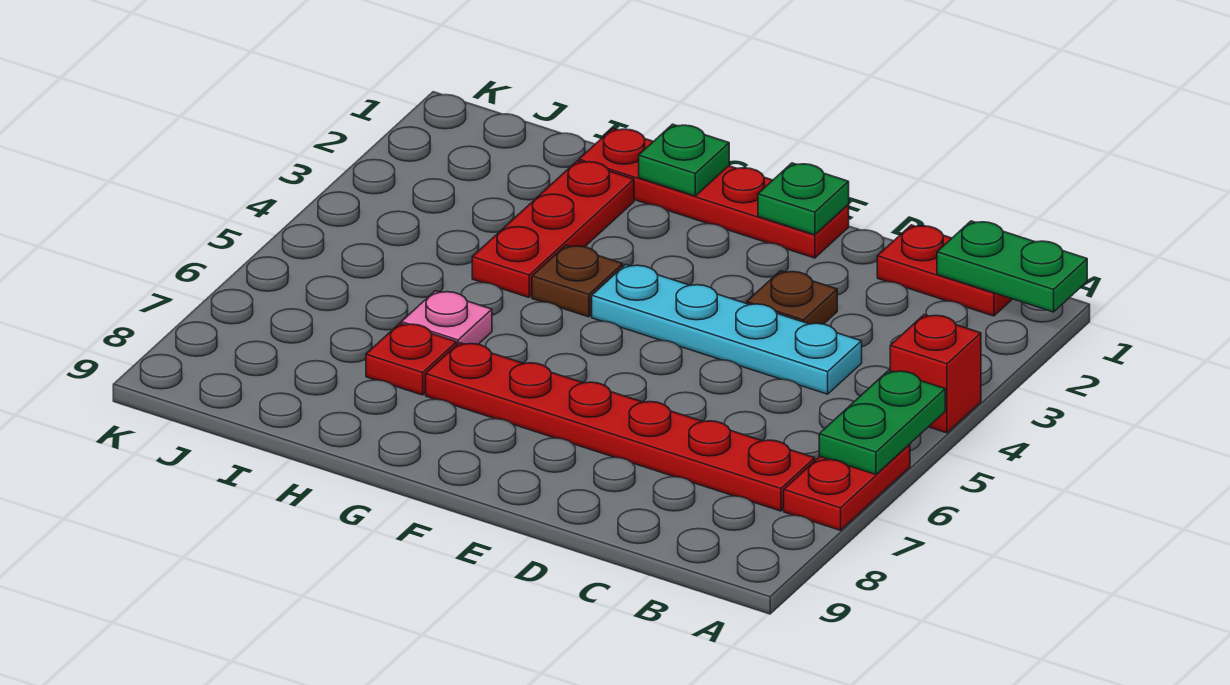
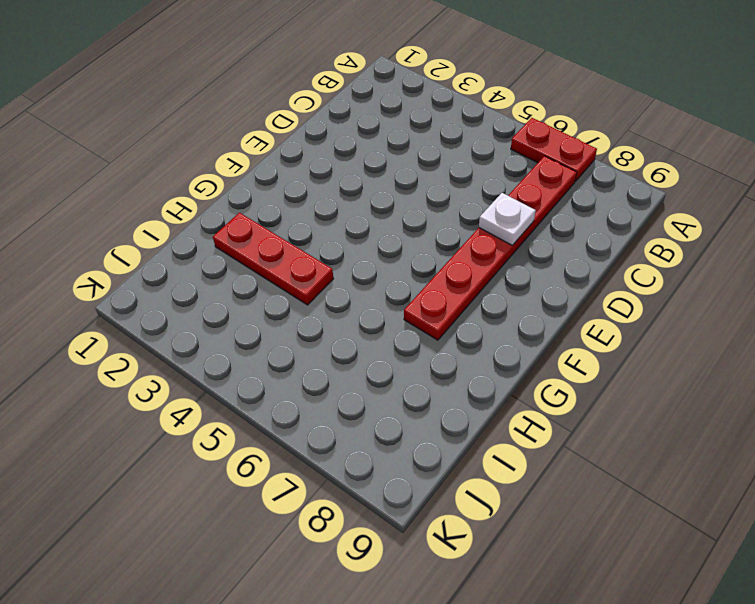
white plate D7 level 2 -> none
none -> red brick A4 level 1
none -> red plate B1:C1 level 1
none -> cyan plate C4:F4 level 1

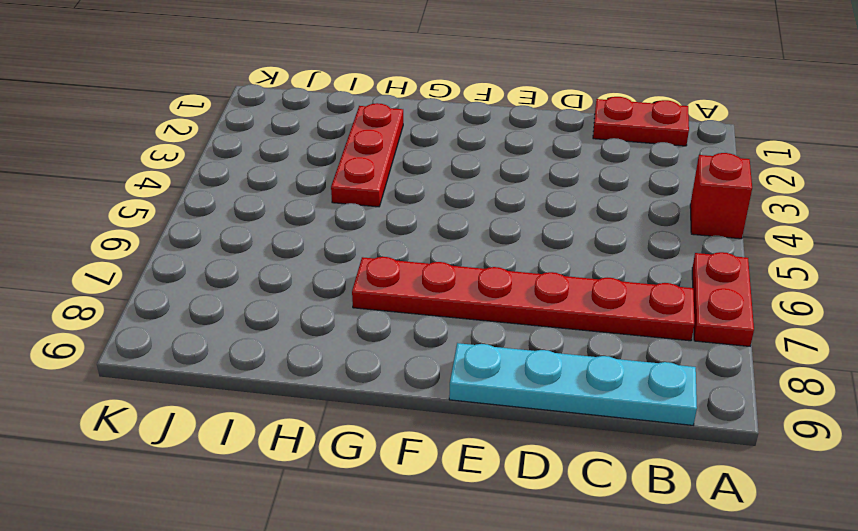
cyan plate B9:E9 level 1 -> cyan plate C4:F4 level 1
none -> brown plate D3 level 1
none -> red plate E1:H1 level 1
none -> brown plate G4 level 1

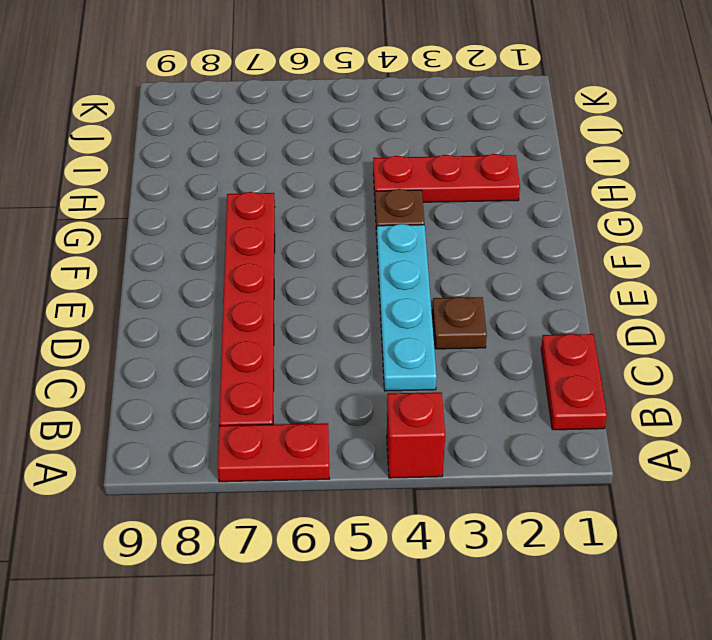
none -> red plate E1:H1 level 1
none -> pink plate H6 level 1
none -> red plate H7 level 1

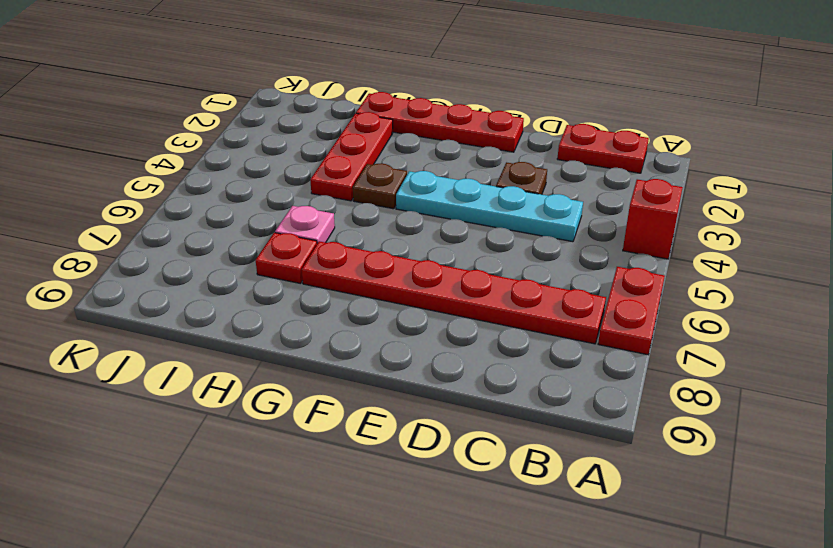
none -> green plate A1:B1 level 2
none -> green plate A5:A6 level 2
none -> green plate E1 level 2

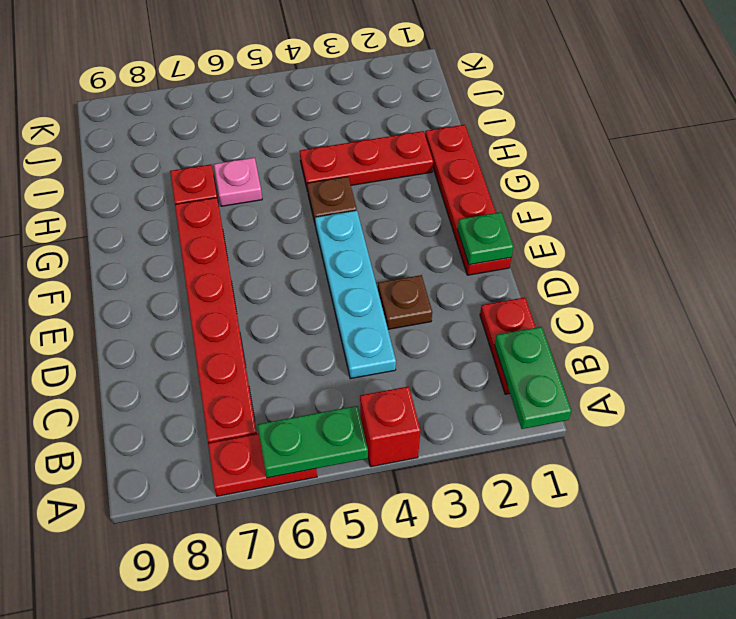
none -> green plate G1 level 2

